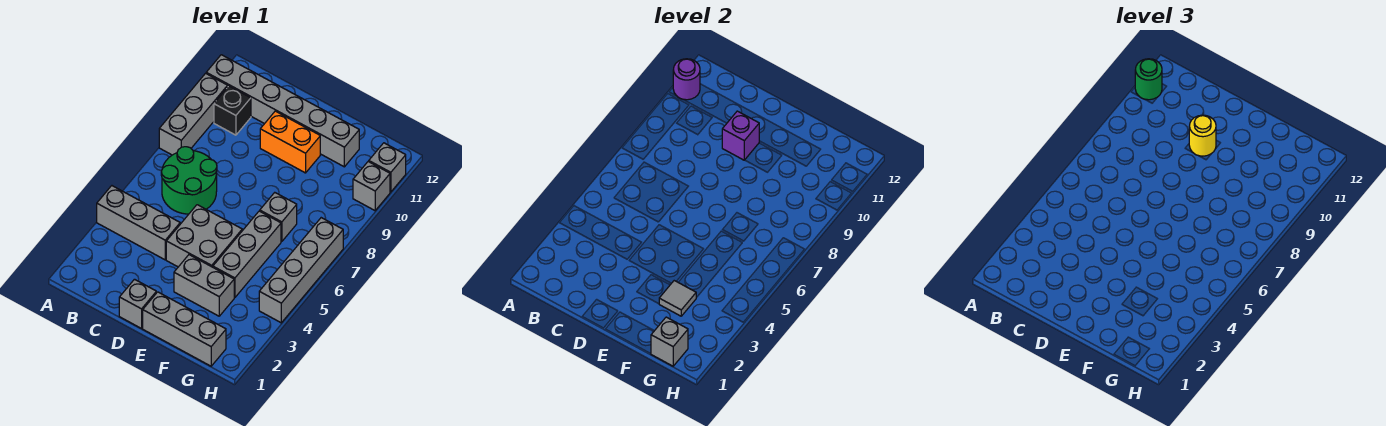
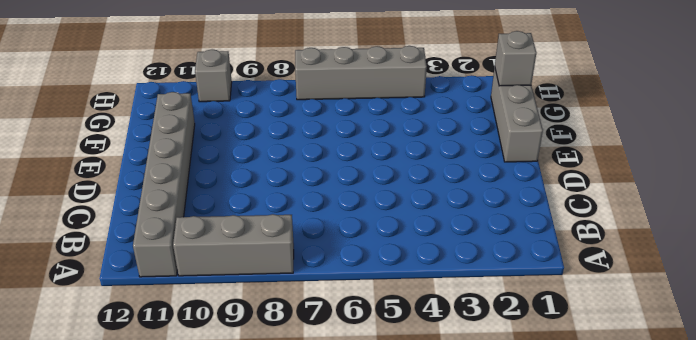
none -> grey brick A4:C4 level 1
none -> green round brick B6:C7 level 1
none -> black brick B10 level 1

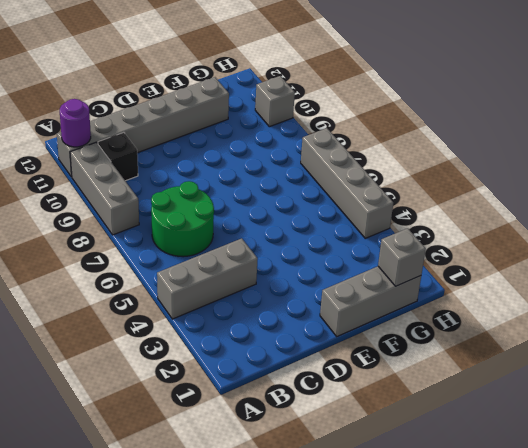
none -> grey brick D1 level 1
none -> grey brick D4:E5 level 1
none -> orange brick D10:E10 level 1

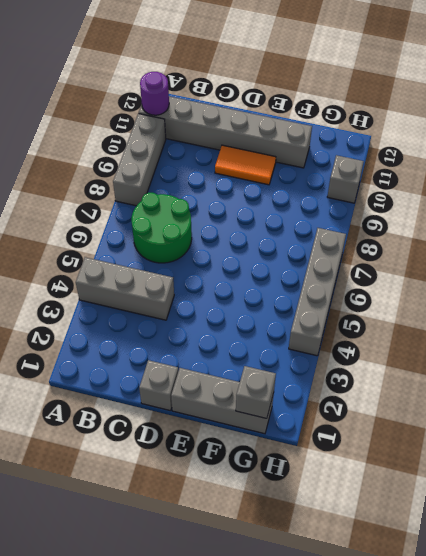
orange tile D10:E10 level 1 -> orange brick D10:E10 level 1
none -> black brick B10 level 1
none -> grey brick D4:E5 level 1
none -> grey brick E3:F3 level 1

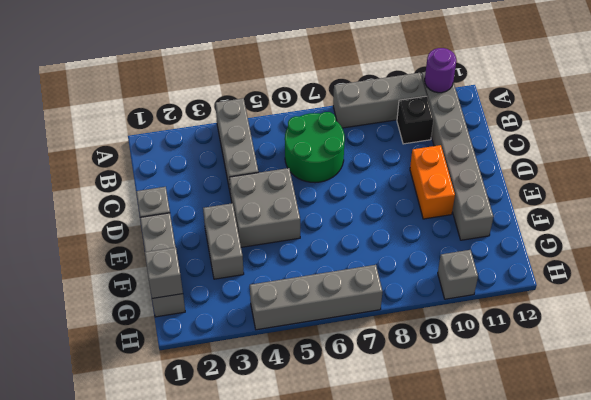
none -> grey brick F4:F6 level 1
none -> grey brick F7 level 1
none -> grey brick H11 level 1

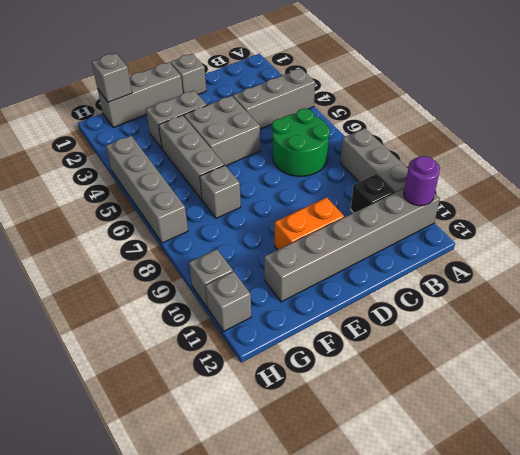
none -> purple brick D10 level 2
none -> grey tile F3 level 2
none -> green round brick A11 level 3

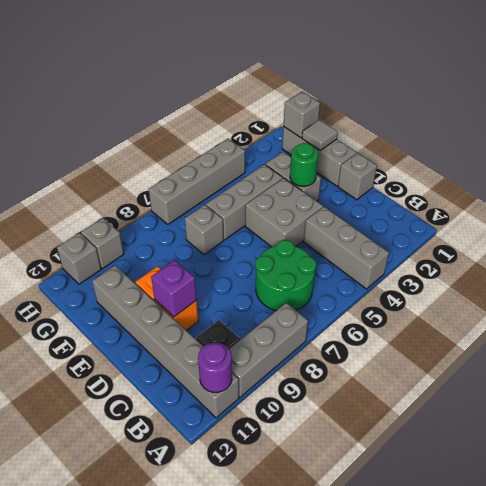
green round brick E3 level 2 -> green round brick A11 level 3
grey tile F1 level 2 -> grey tile F3 level 2
none -> yellow round brick D10 level 3

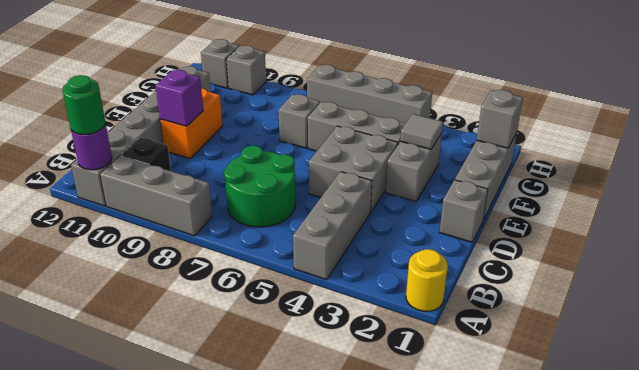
yellow round brick A1 level 1 -> yellow round brick D10 level 3

